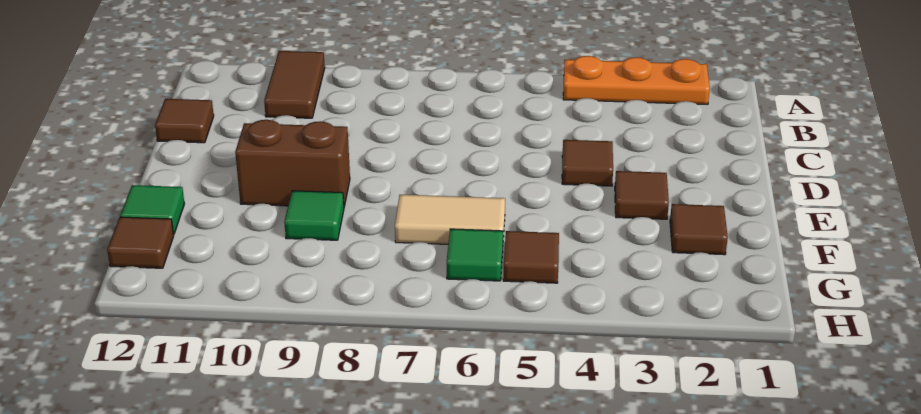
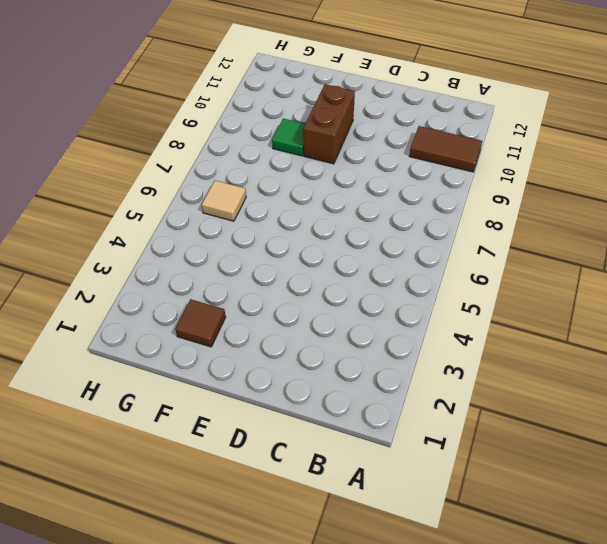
tan tile G6 level 1 -> green tile G6 level 1
none -> orange plate A2:A4 level 1
none -> brown tile C12 level 1
none -> brown tile D4 level 1

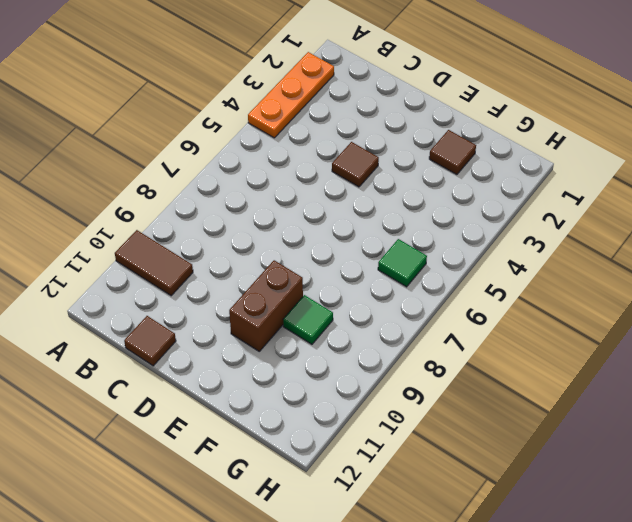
none -> brown tile E3 level 1
none -> tan tile F6:F7 level 1
none -> green tile F12 level 1

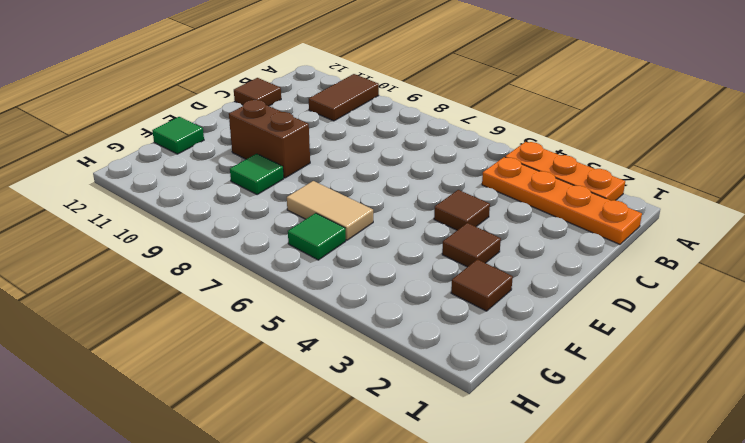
orange plate B1:B4 level 1 -> none
none -> brown tile G5 level 1
none -> brown tile G12 level 1

